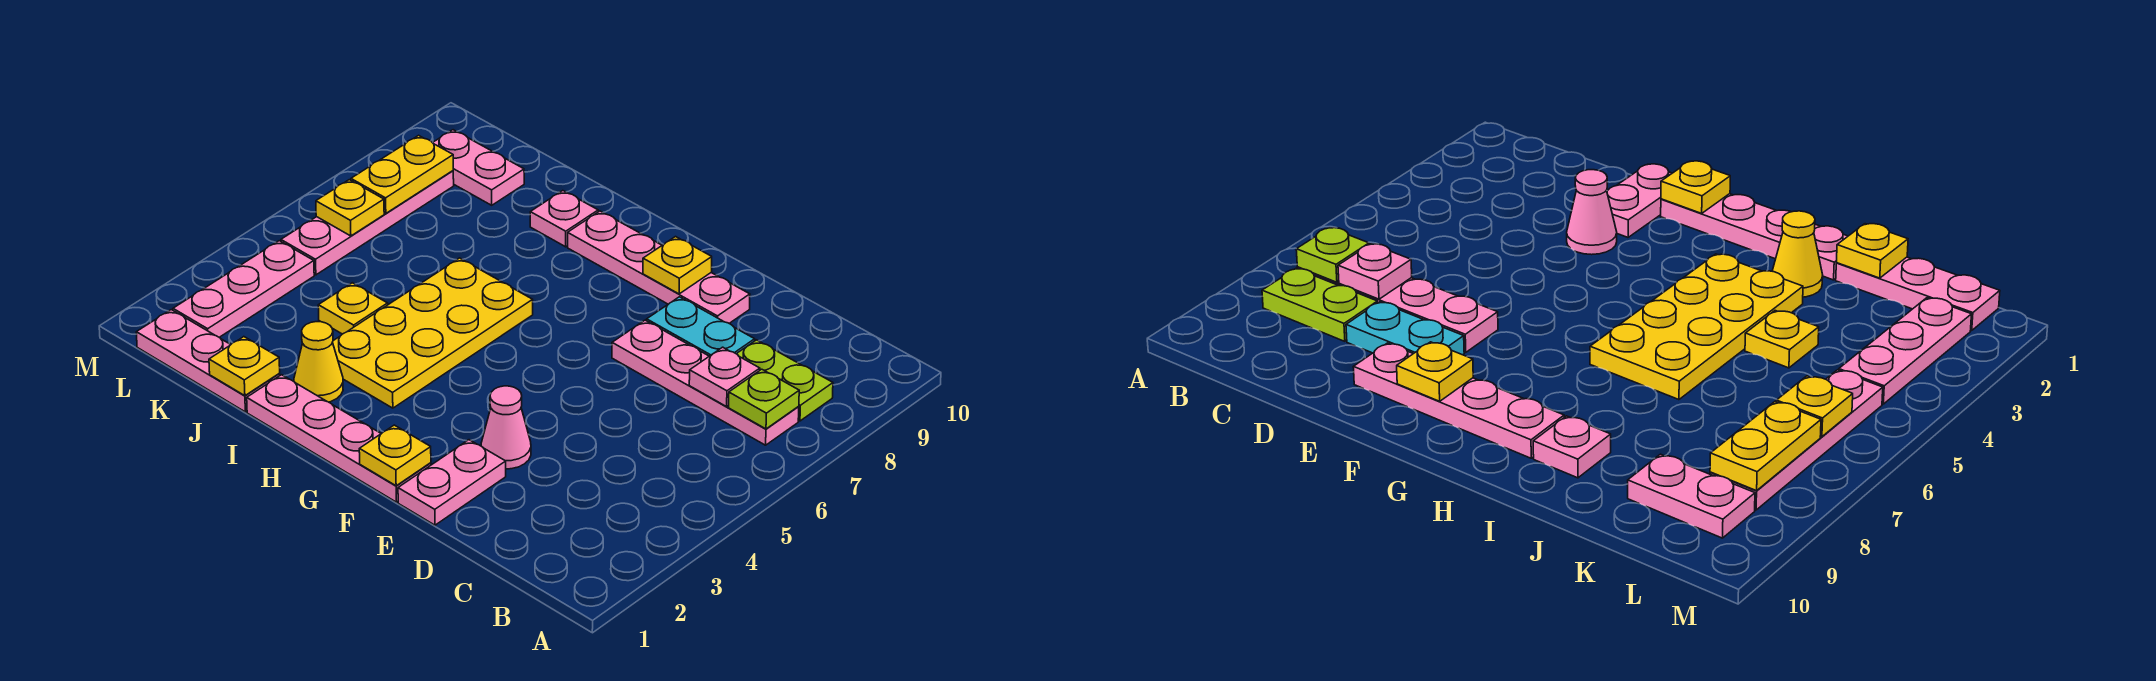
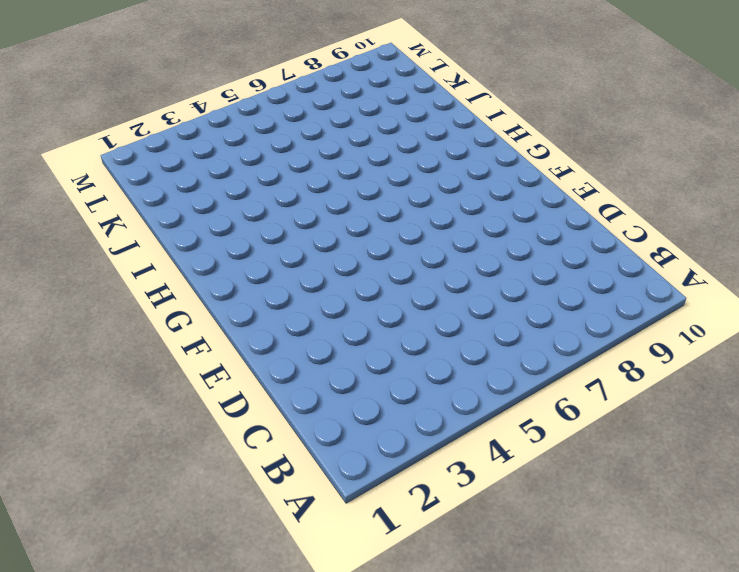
none -> pink plate B7:E7 level 1
none -> lime plate B8:C8 level 1
none -> cyan plate D8:E8 level 1

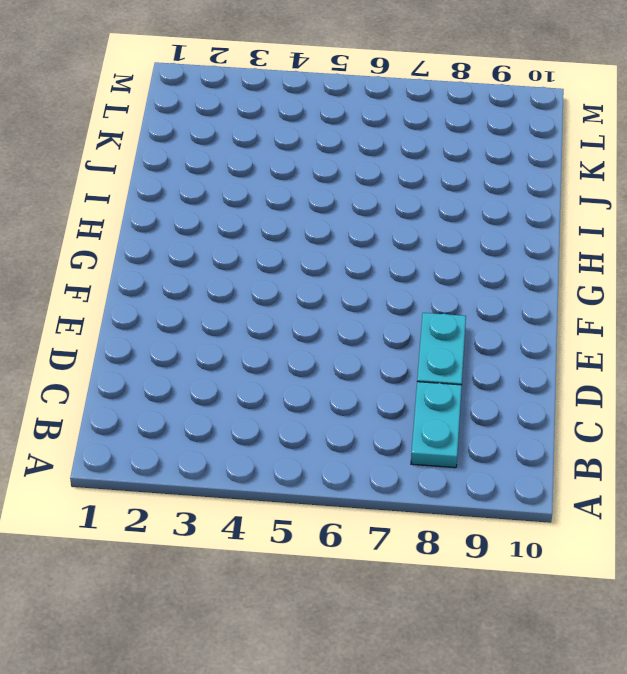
cyan plate B8:C8 level 1 -> lime plate B8:C8 level 1
none -> pink plate B7:E7 level 1
none -> pink plate E1:E2 level 1
none -> pink cone E3 level 1

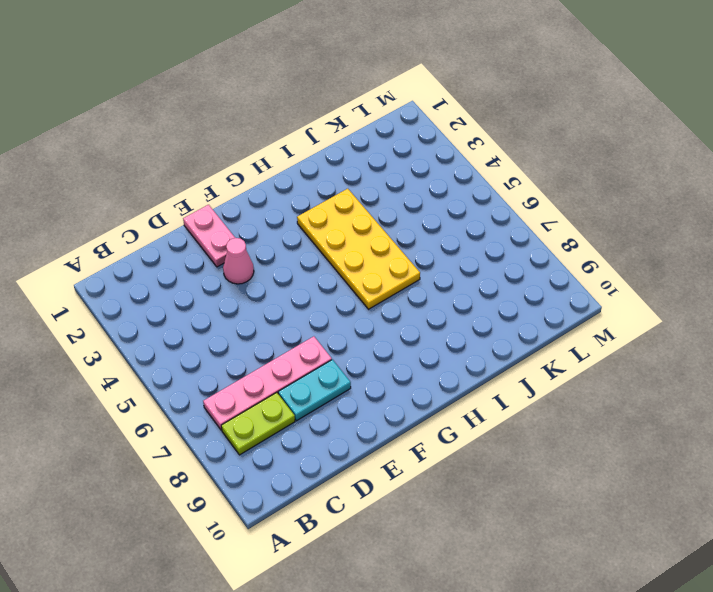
none -> pink plate E9:H9 level 1
none -> pink plate F1:I1 level 1
none -> yellow cone I2 level 1

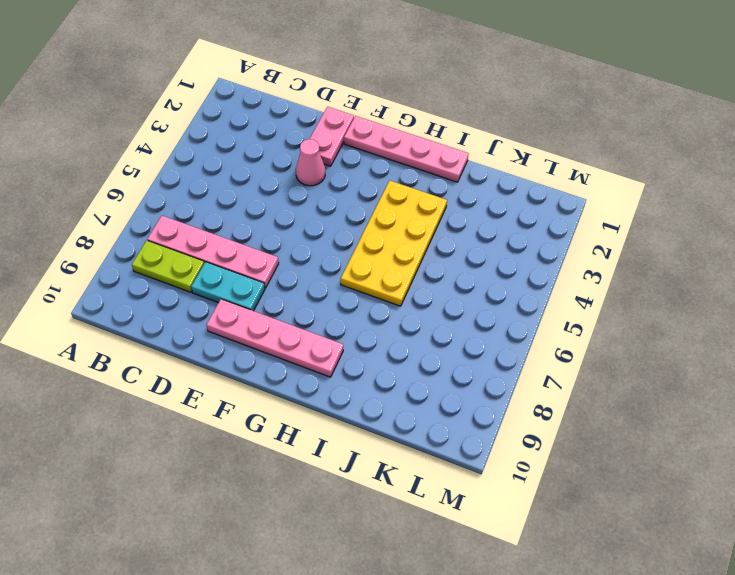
none -> yellow cone I2 level 1
none -> pink plate I9 level 1
none -> pink plate J1:L1 level 1

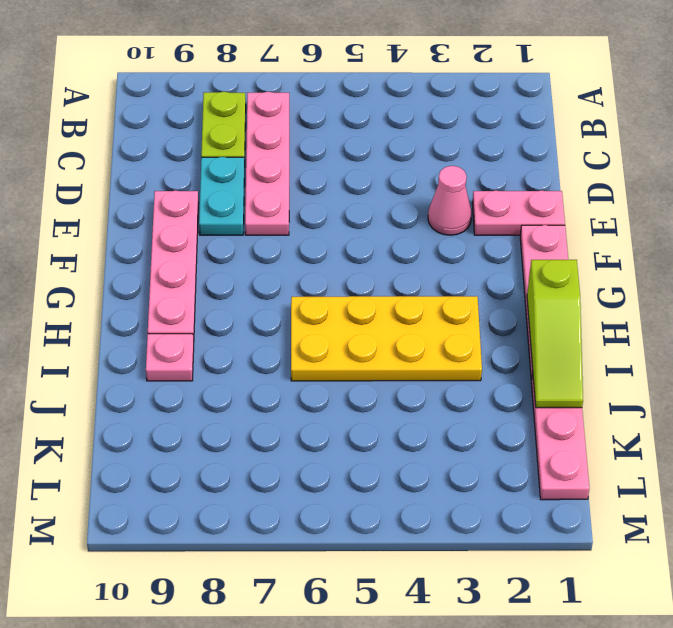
lime slope H1:J1 level 2 top H -> yellow plate J1 level 2
none -> yellow cone I2 level 1
none -> yellow plate J4 level 1
none -> pink plate K9:L9 level 1

